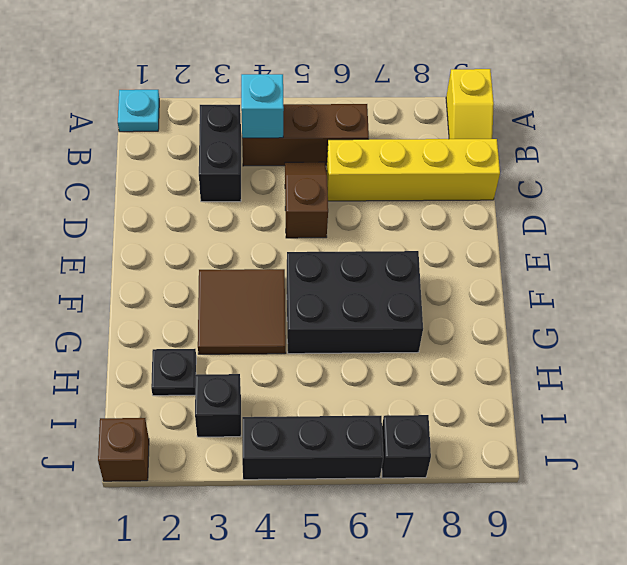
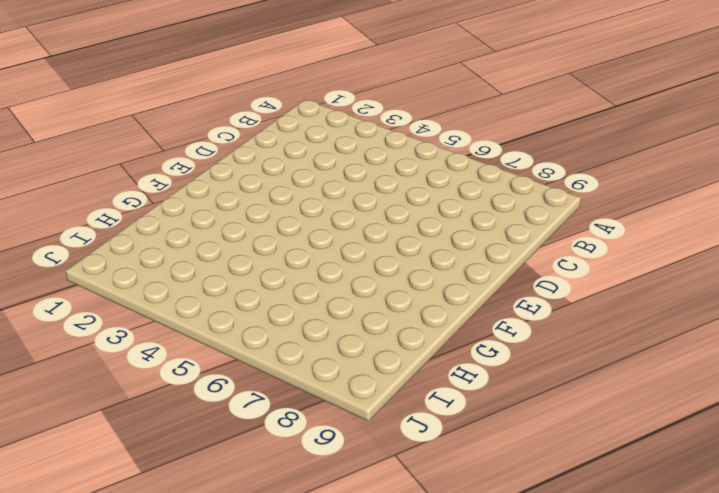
none -> cyan plate A1 level 1
none -> yellow slope A9:B9 level 1 top A
none -> black brick B3:C3 level 1

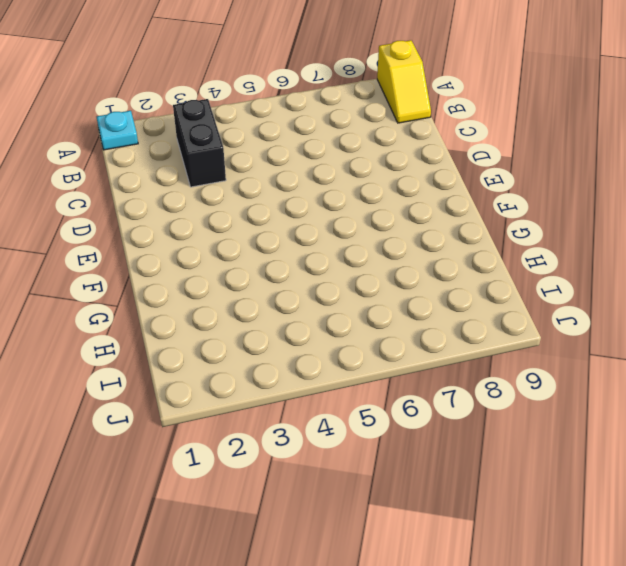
none -> brown brick B4:B6 level 1
none -> brown slope C5:D5 level 1 top D
none -> yellow brick C6:C9 level 1

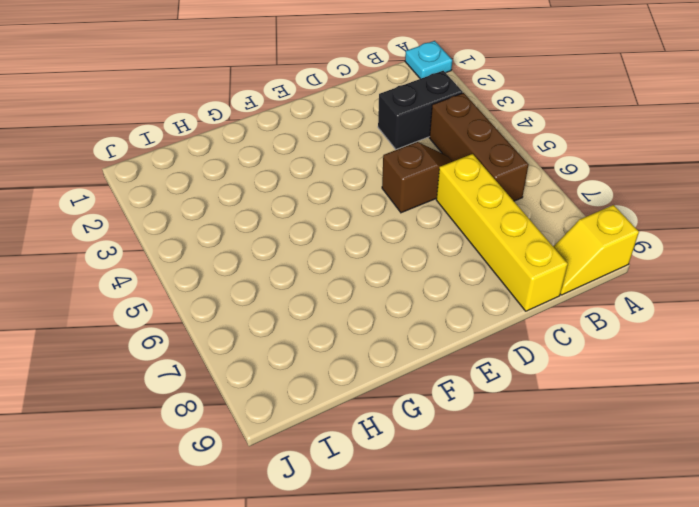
none -> brown tile F3:G4 level 1
none -> black brick F5:G7 level 1
none -> black plate H2 level 1

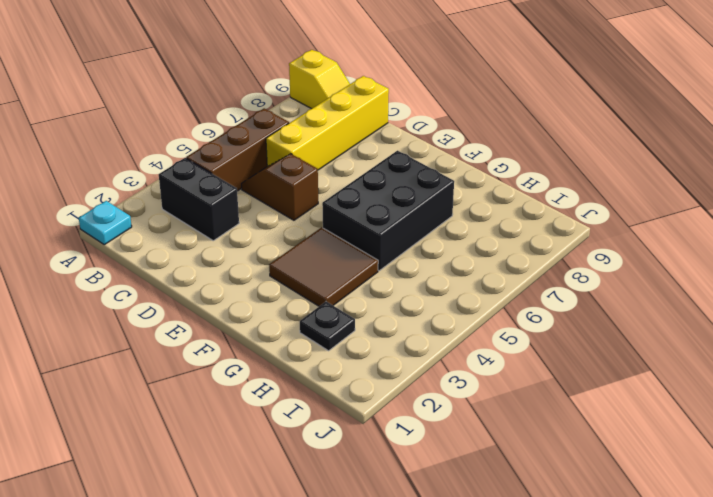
none -> black brick I3 level 1
none -> brown brick J1 level 1
none -> black brick J4:J6 level 1

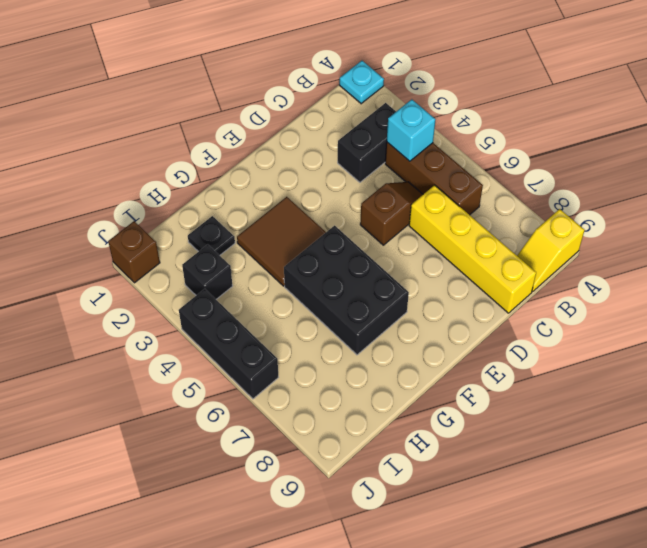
none -> black brick J7 level 1

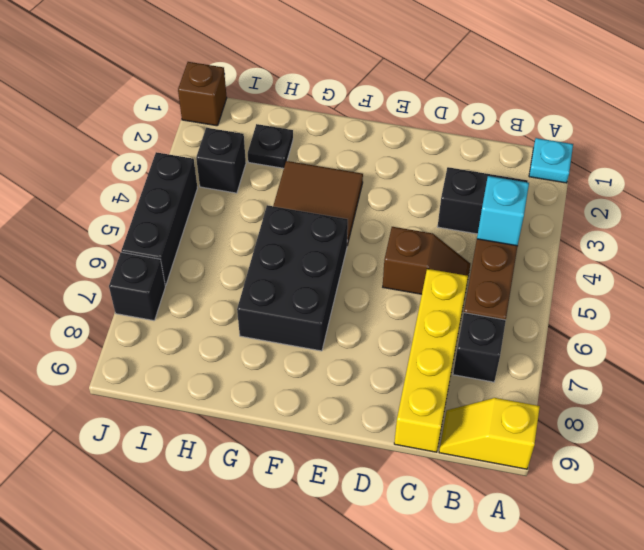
black brick B7 level 1 -> none

